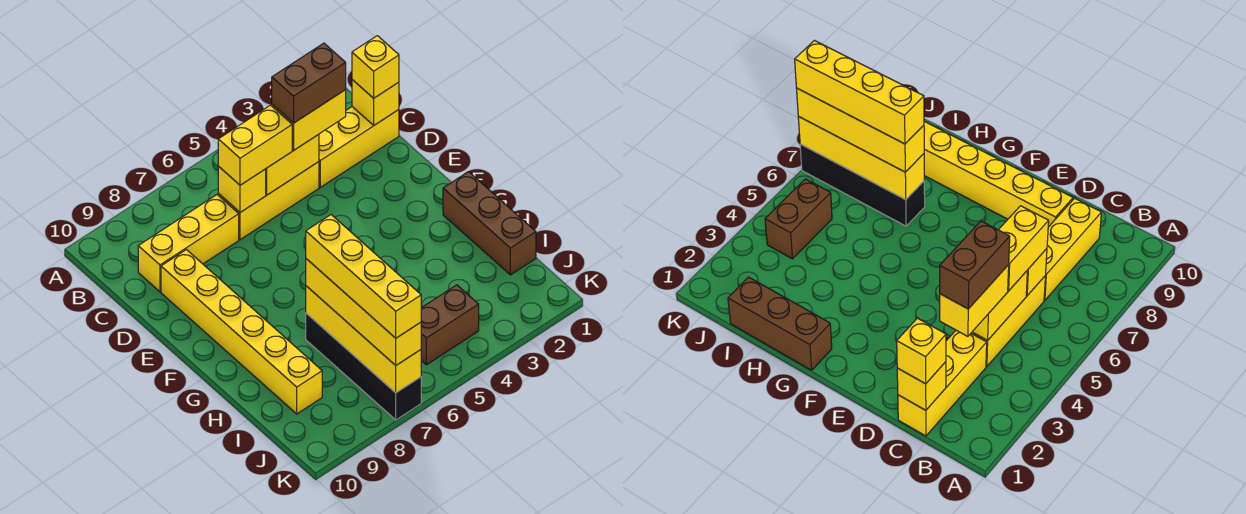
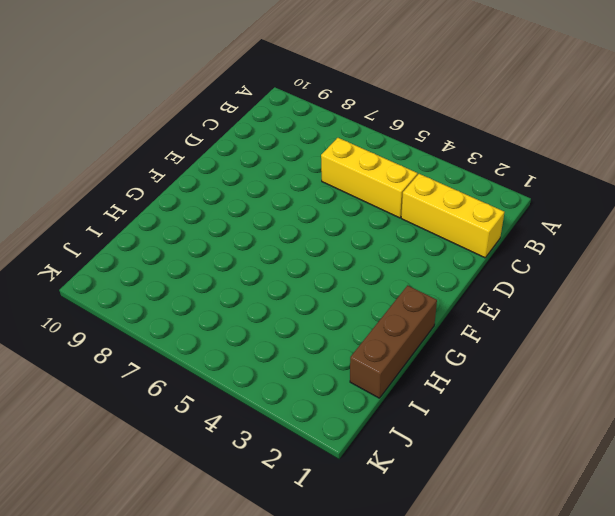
none -> yellow brick C7:C9 level 1
none -> yellow brick D9:I9 level 1
none -> black brick H7:K7 level 1

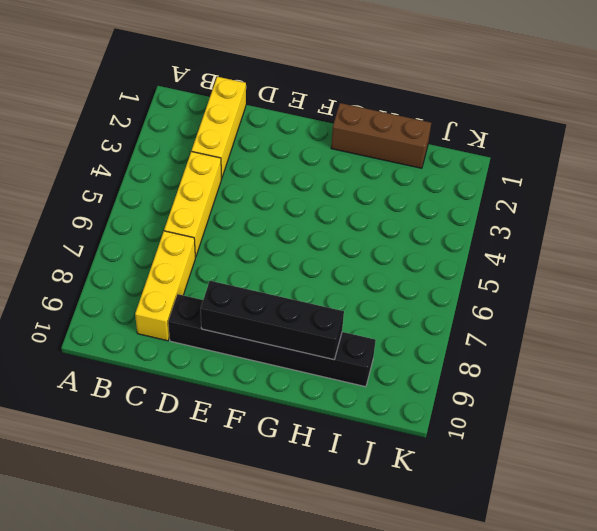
black brick D9:I9 level 1 -> yellow brick D9:I9 level 1
black brick E9:H9 level 2 -> black brick H7:K7 level 1
none -> brown brick J4:J5 level 1
none -> yellow brick C1 level 2
none -> yellow brick C4:C5 level 2

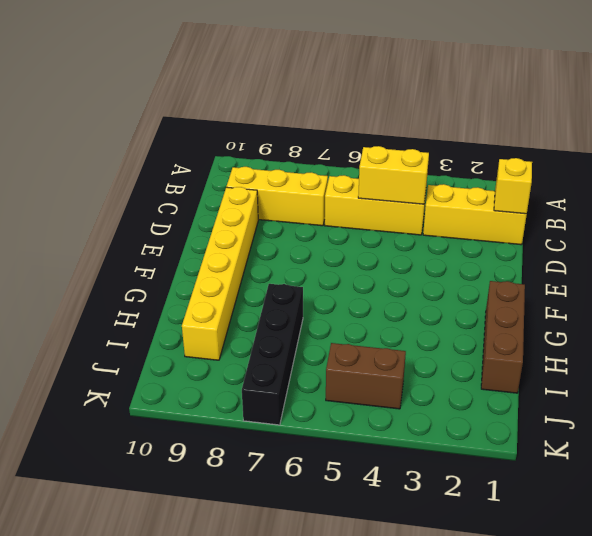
none -> yellow brick C6 level 2
none -> yellow brick H7:K7 level 2
none -> yellow brick C1 level 3

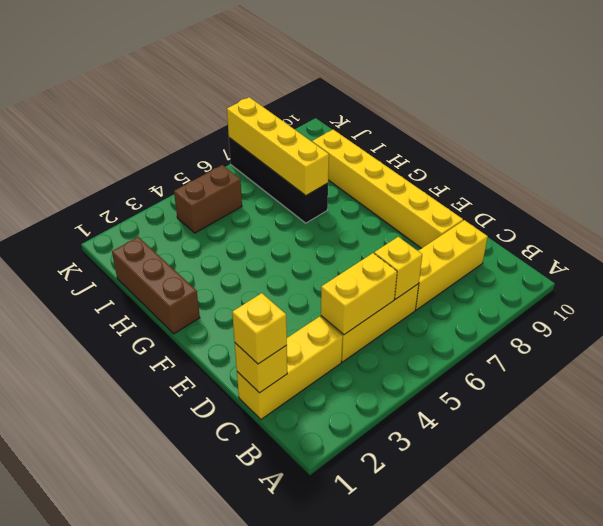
none -> yellow brick C3:C4 level 3
none -> yellow brick C5:C6 level 3
none -> yellow brick H7:K7 level 3

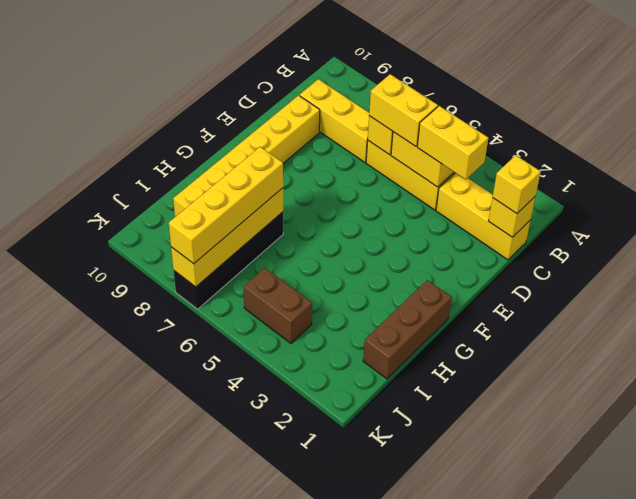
none -> brown brick C3:C4 level 4
none -> yellow brick H7:K7 level 4

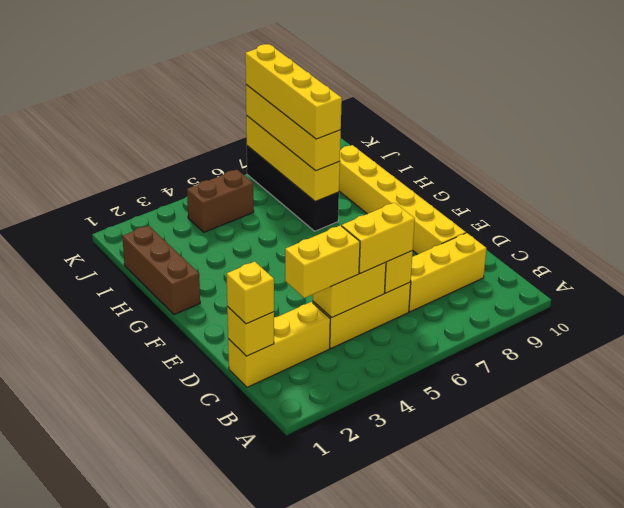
none -> brown brick C3:C4 level 4

